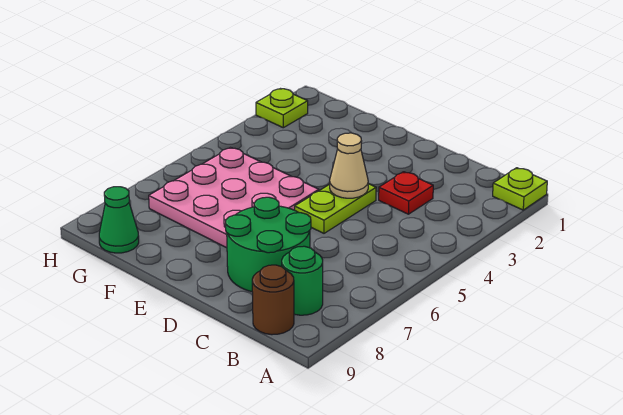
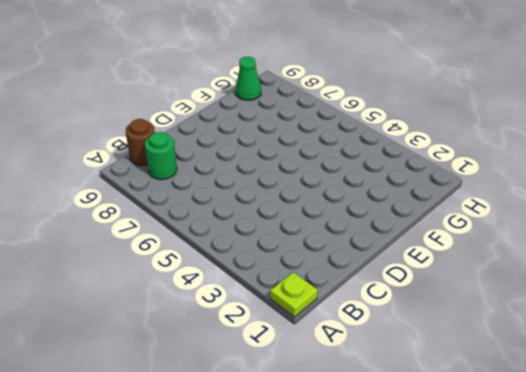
none -> red plate C3 level 1
none -> green round brick C7:D8 level 1

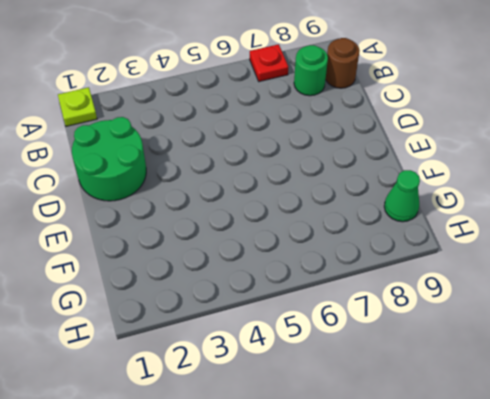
red plate A7 level 1 -> red plate C3 level 1
green round brick C1:D2 level 1 -> green round brick C7:D8 level 1
none -> lime plate D4:D5 level 1
none -> pink plate E5:G7 level 1

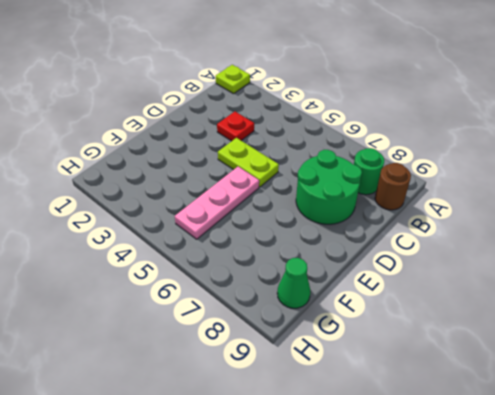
pink plate E5:G5 level 1 -> pink plate E5:G7 level 1
none -> lime plate H2 level 1
none -> tan cone D4 level 2

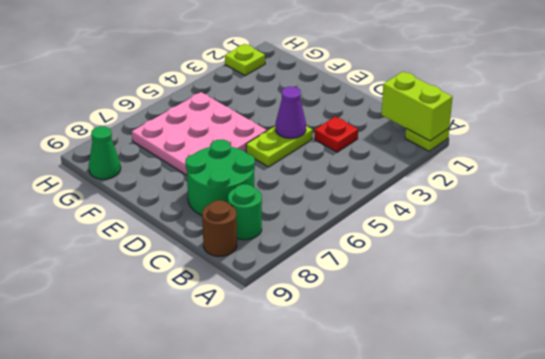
lime brick A1:B1 level 2 -> none
purple cone D4 level 2 -> tan cone D4 level 2

